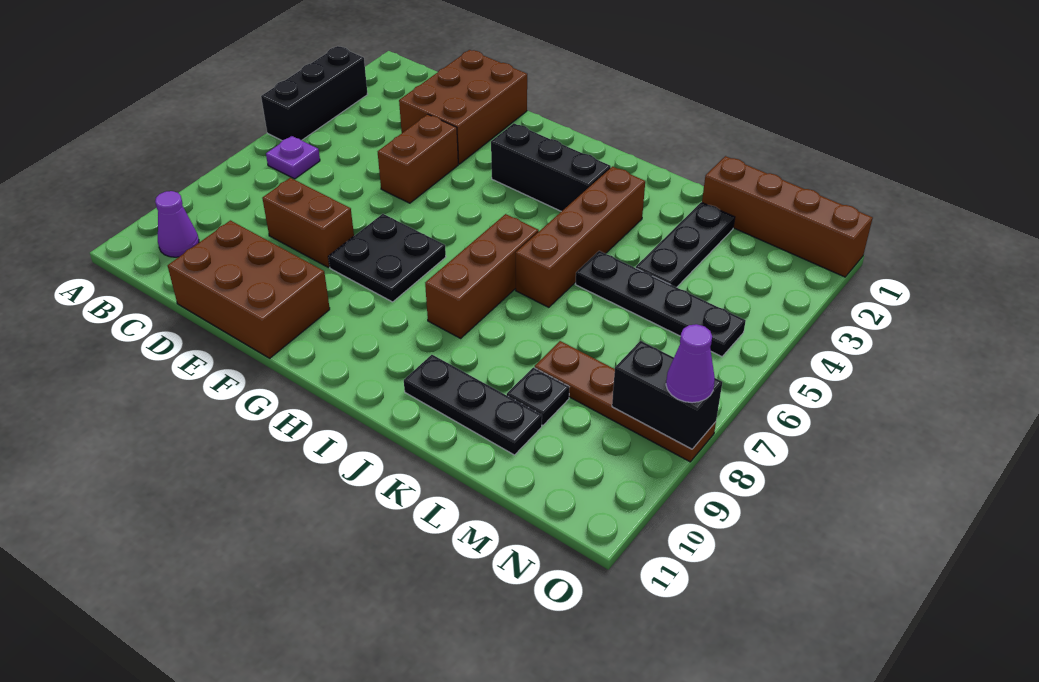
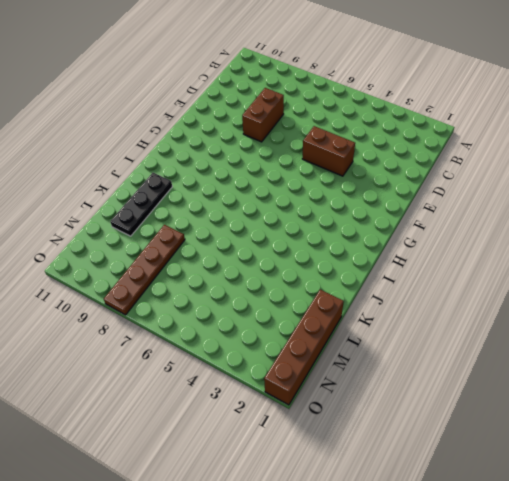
none -> black brick A3:A5 level 1
none -> purple plate B6 level 1
none -> purple cone B10 level 1

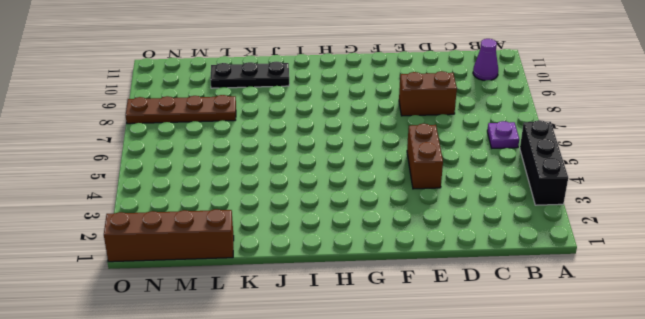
none -> brown brick D1:E3 level 1
none -> brown brick D10:F11 level 1
none -> black plate F7:G8 level 1

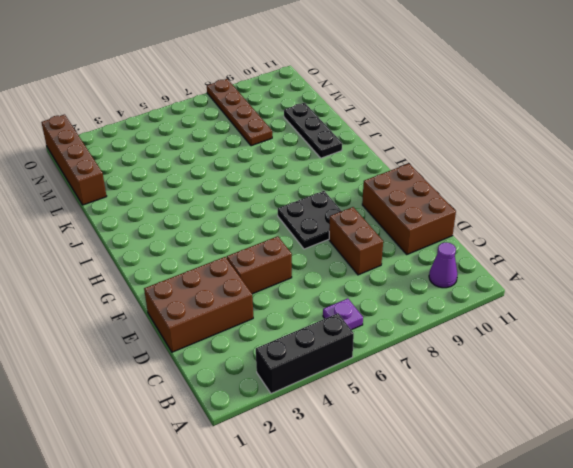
none -> black brick G3:I3 level 1
none -> brown brick I6:I8 level 1
none -> brown brick J3:J6 level 1

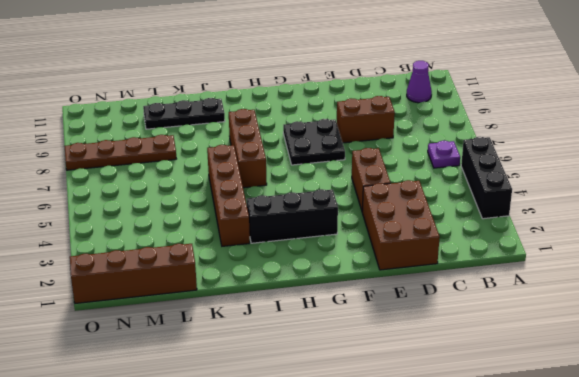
none -> brown brick D10:F11 level 1
none -> black plate K5:N5 level 1
none -> black plate L2:L4 level 1

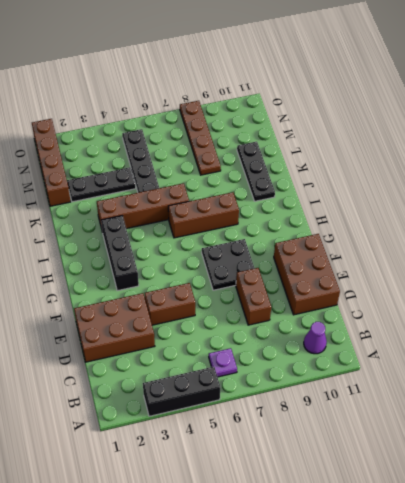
none -> black plate L9 level 1
none -> black brick N8:O8 level 2
none -> purple cone O8 level 3

